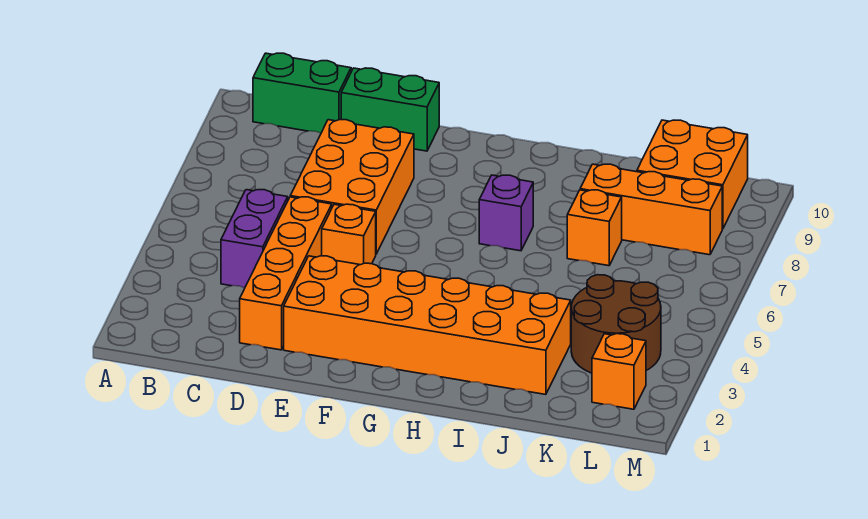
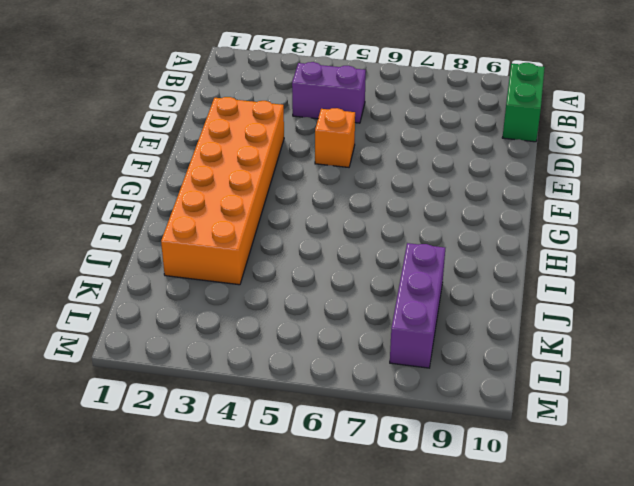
purple brick J8:L8 level 1 -> orange brick J8:L8 level 1
none -> orange brick D2:D5 level 1
none -> orange brick D6:E8 level 1
none -> green brick D10:E10 level 1

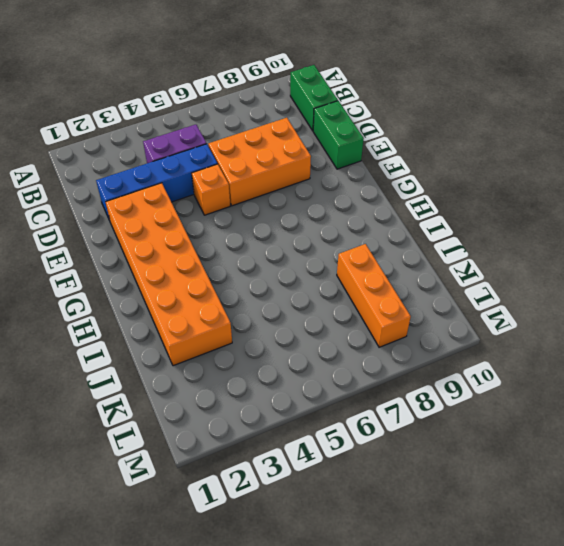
blue brick D2:D5 level 1 -> orange brick D2:D5 level 1
none -> purple brick H7 level 1
none -> orange brick J7 level 1
none -> brown round brick K3:L4 level 1

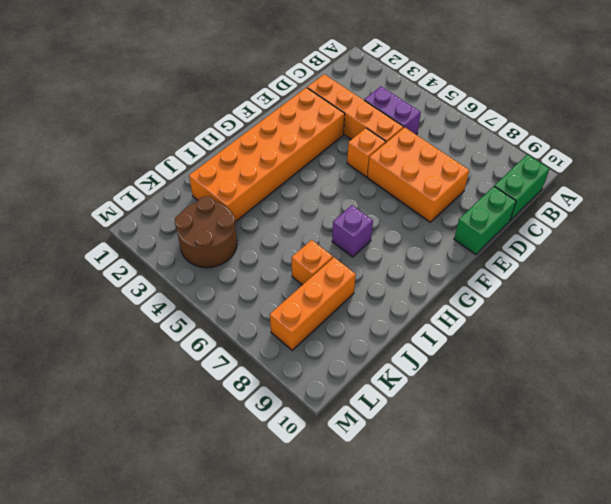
none -> orange brick K9:L10 level 1
none -> orange brick L2 level 1

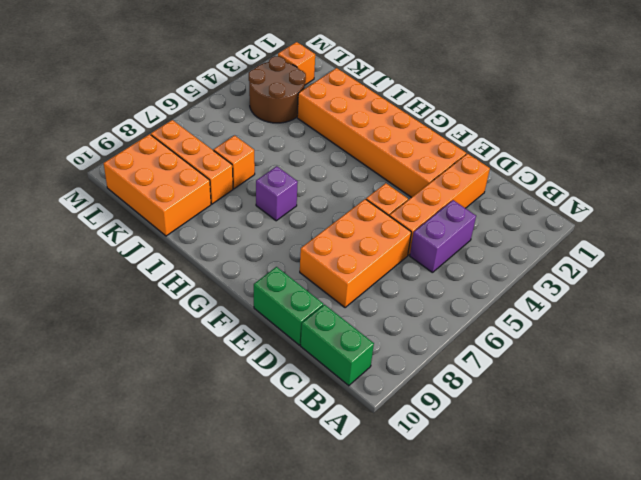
orange brick J9:L10 level 1 -> orange brick K9:L10 level 1

